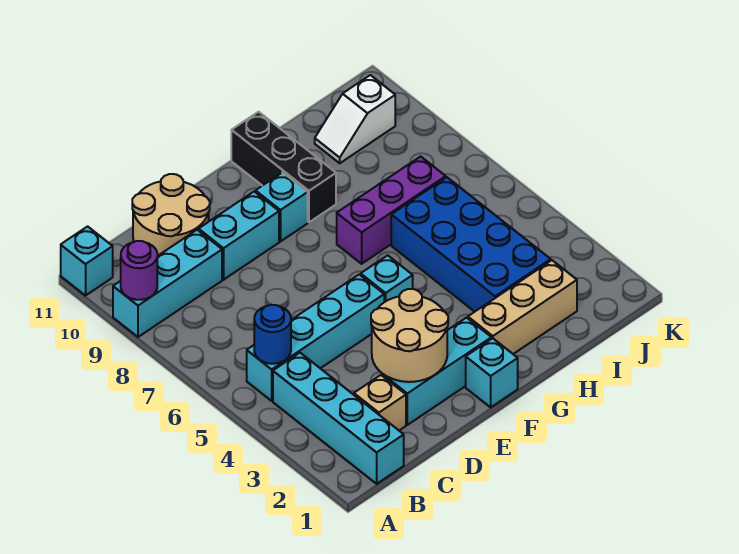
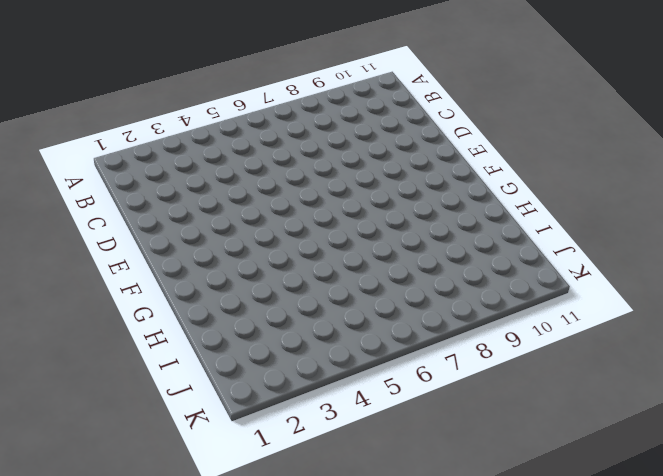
none -> cyan brick A9:C9 level 1
none -> cyan brick A11 level 1
none -> cyan brick B1:B4 level 1

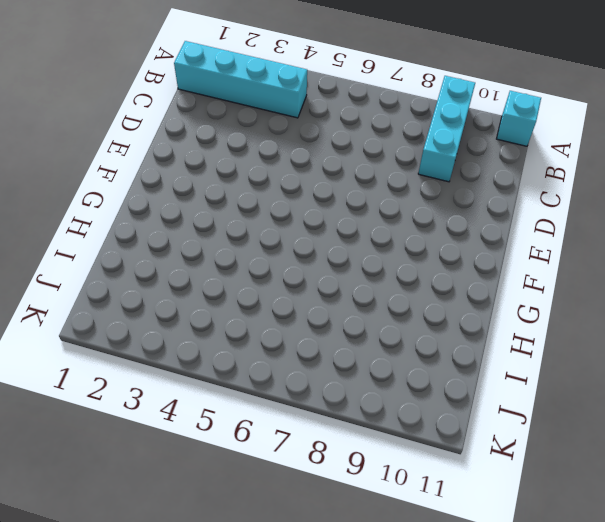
none -> cyan brick B5:E5 level 1
none -> tan brick C2 level 1
none -> tan round brick C10:D11 level 1

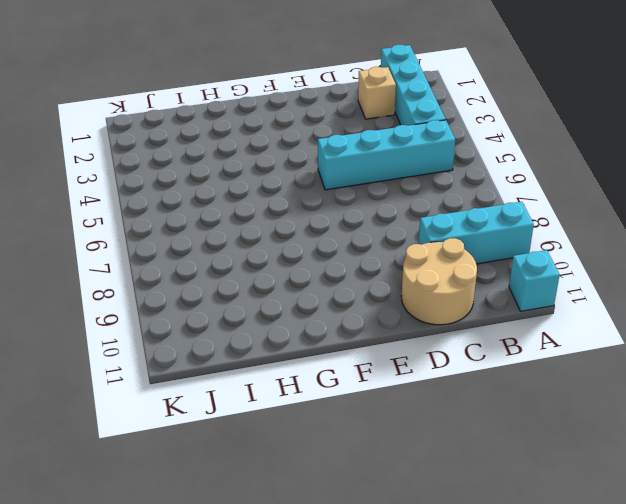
none -> cyan brick D2:F2 level 1
none -> cyan brick D9:E9 level 1
none -> cyan brick F1 level 1

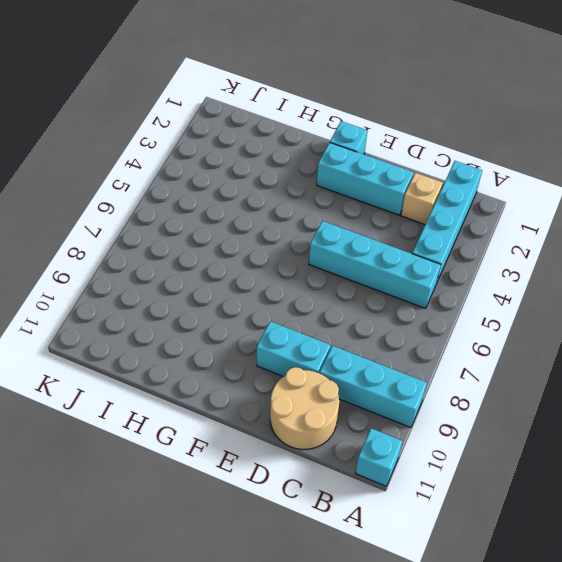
none -> cyan brick F5 level 1
none -> cyan brick F9 level 1
none -> tan brick G2:I2 level 1

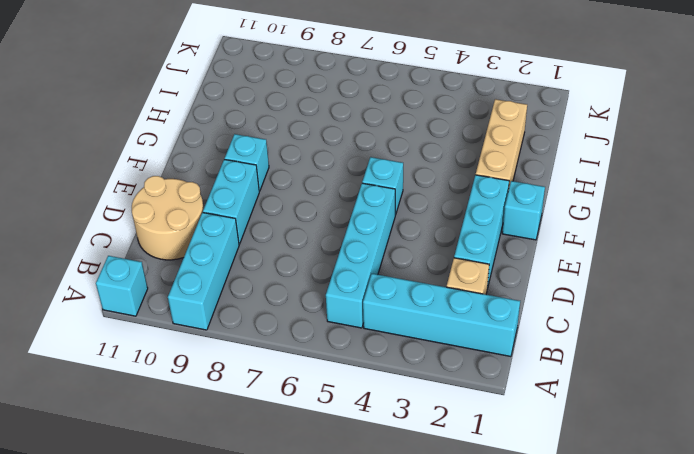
none -> purple brick G7:I7 level 1
none -> black brick G9:G11 level 1
none -> blue brick H3:I6 level 1

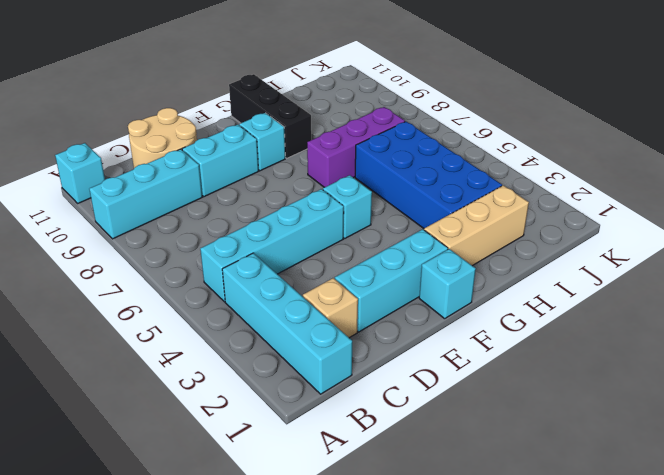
none -> white slope I10:J10 level 1 top J
none -> purple round brick A9 level 2
none -> blue round brick B5 level 2

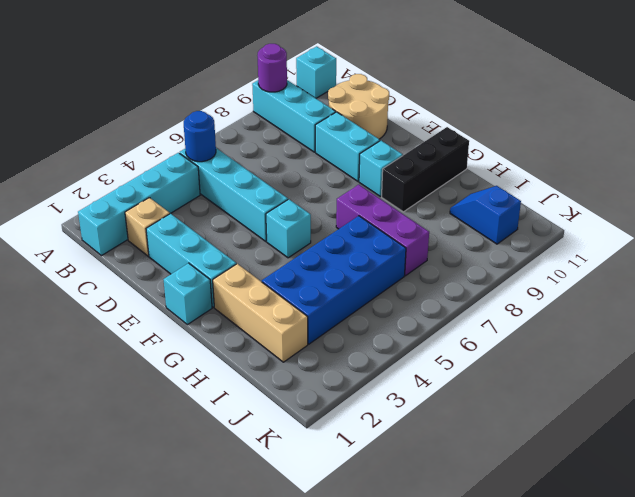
blue slope I10:J10 level 1 top J -> white slope I10:J10 level 1 top J
none -> tan round brick D2:E3 level 2

